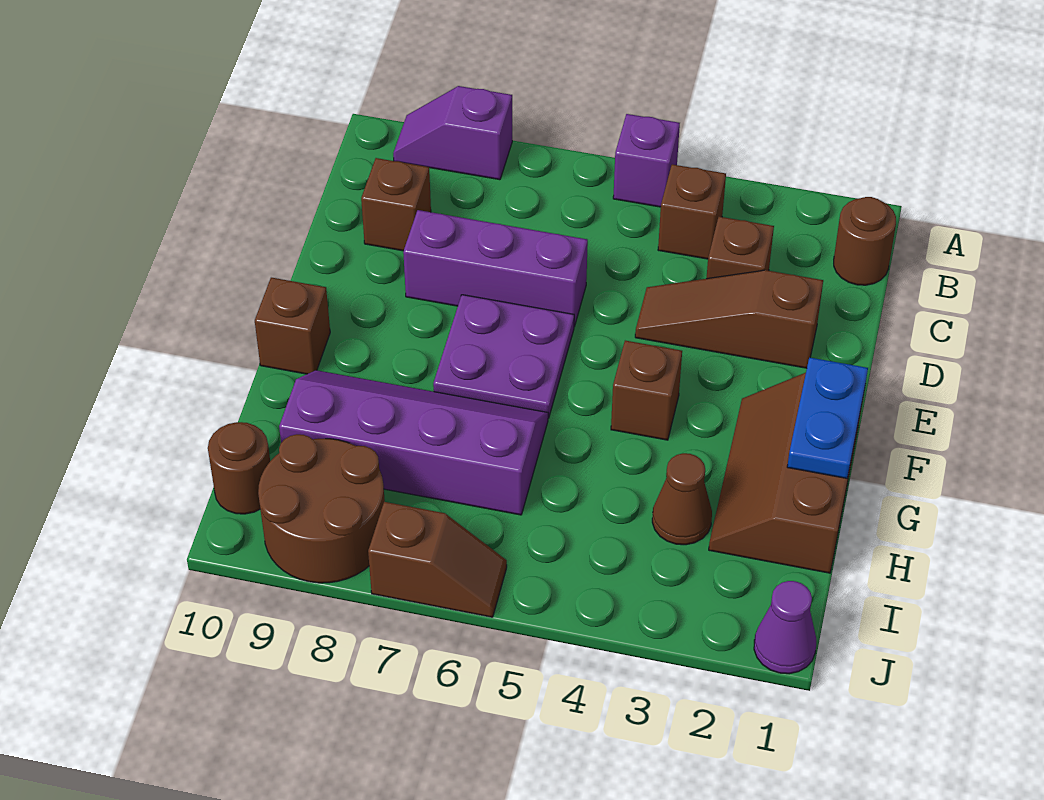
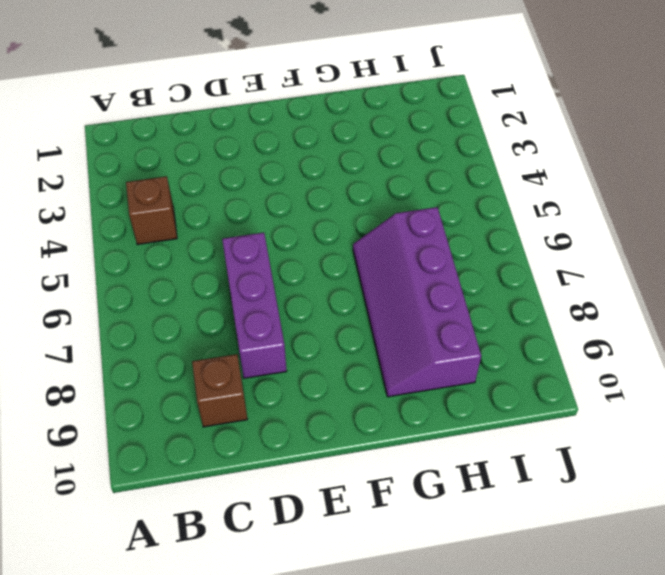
none -> purple brick A5 level 1
none -> purple slope A8:A9 level 1 top 8
none -> brown round brick B1 level 1

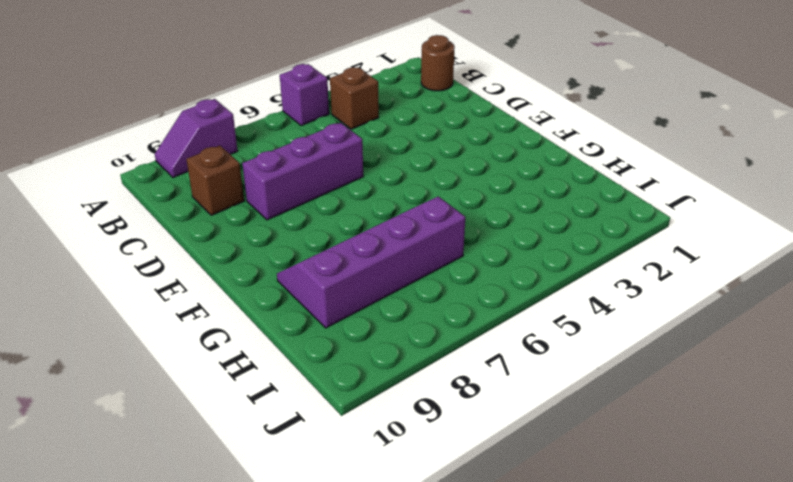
none -> brown brick C3 level 1
none -> brown slope D2:D4 level 1 top 2
none -> purple plate E6:F7 level 1

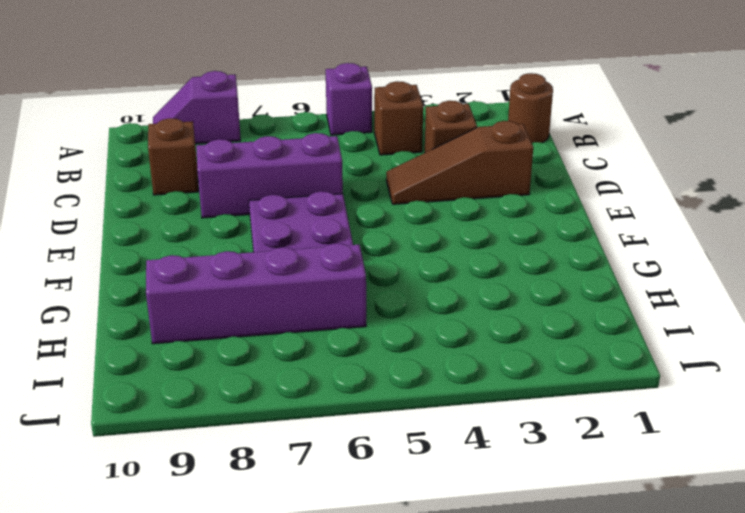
none -> brown slope F1:H2 level 1 top 1
none -> brown brick F4 level 1
none -> brown brick F10 level 1

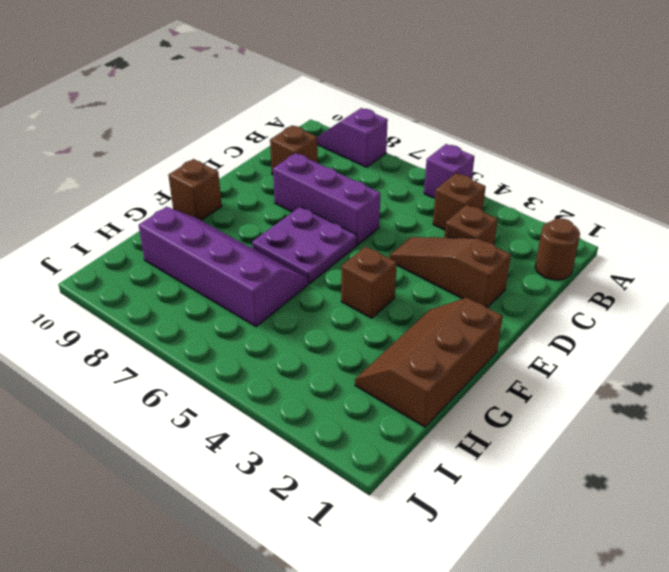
none -> brown cone H3 level 1
none -> brown round brick I8:J9 level 1
none -> brown round brick I10 level 1

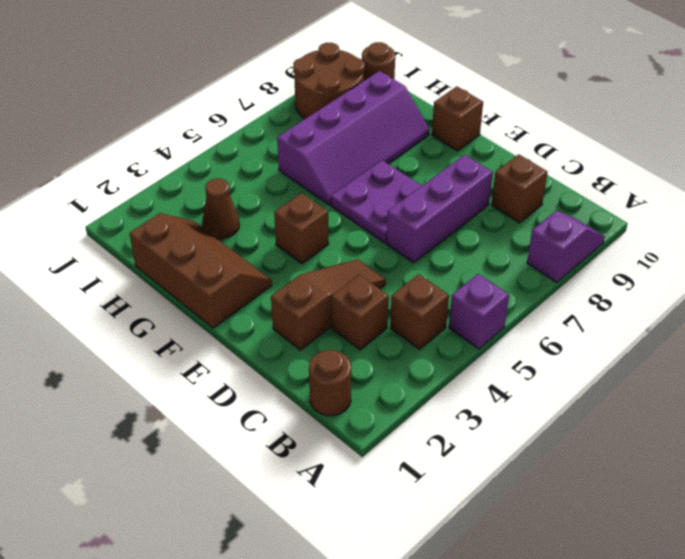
none -> purple cone J1 level 1
none -> brown slope J6:J7 level 1 top 7
none -> blue plate F1:G1 level 2

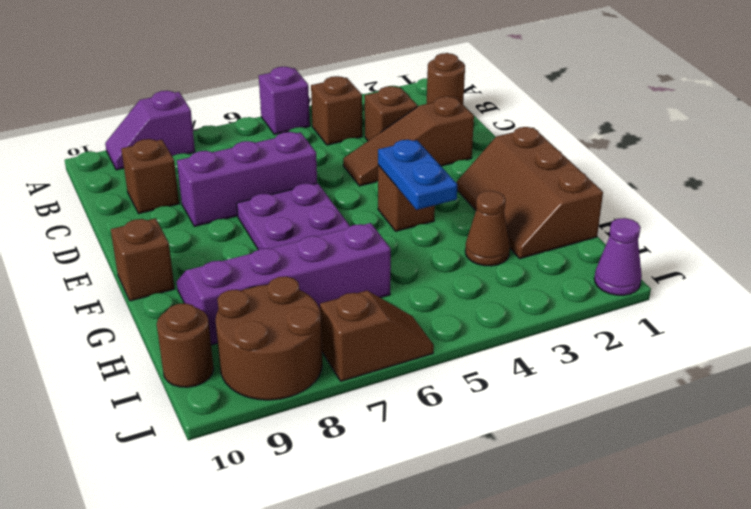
blue plate F4:G4 level 2 -> blue plate F1:G1 level 2

